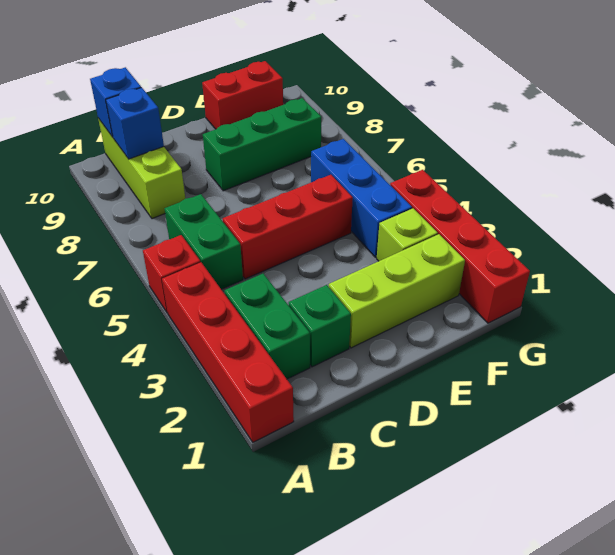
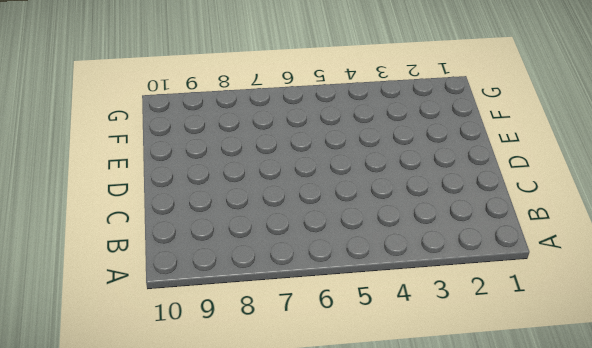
none -> red brick A1:A4 level 1
none -> red brick A5 level 1
none -> green brick B2:B3 level 1

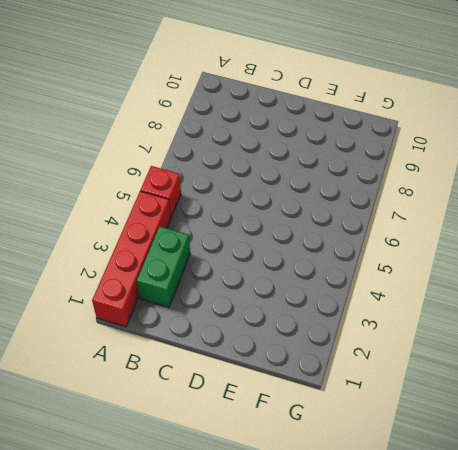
none -> green brick B5:B6 level 1
none -> lime brick B8:B10 level 1
none -> green brick C2 level 1

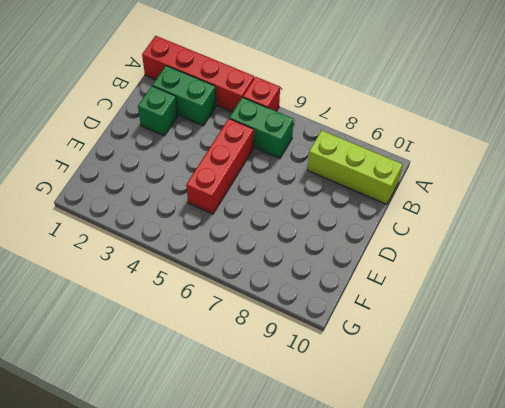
none -> lime brick D2:F2 level 1
none -> green brick D8:F8 level 1
none -> red brick E10:F10 level 1

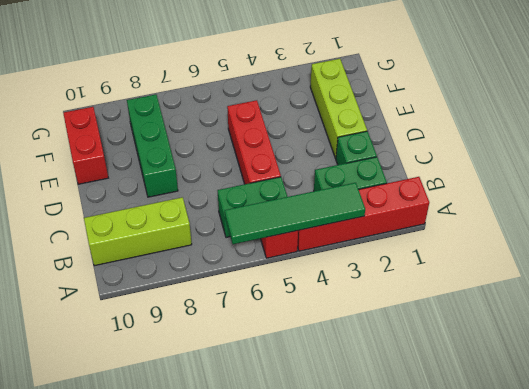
green tile A3:A6 level 2 -> none
none -> lime brick F3 level 1
none -> blue brick F4:F6 level 1
none -> red brick G1:G4 level 1

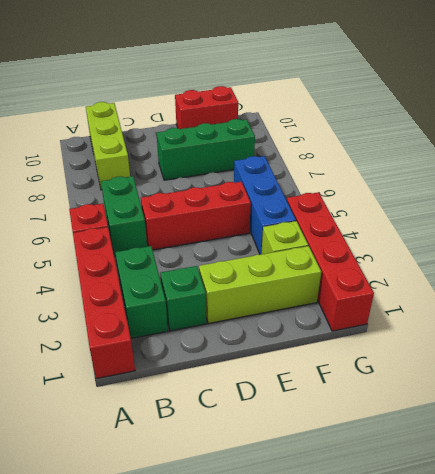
none -> blue brick B9 level 2
none -> blue brick B10 level 2

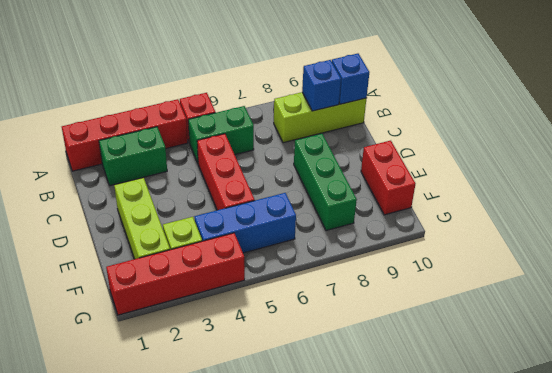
none -> green brick C2 level 1

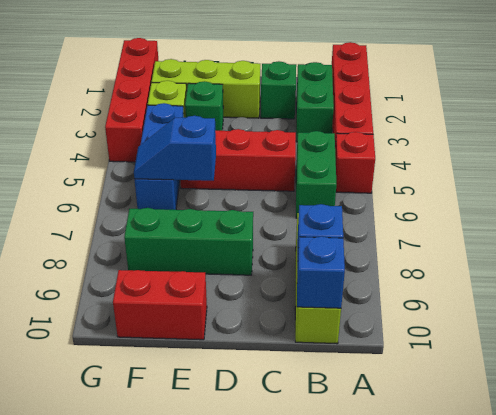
green brick E3 level 1 -> none
blue slope E6:F6 level 2 top E -> none

